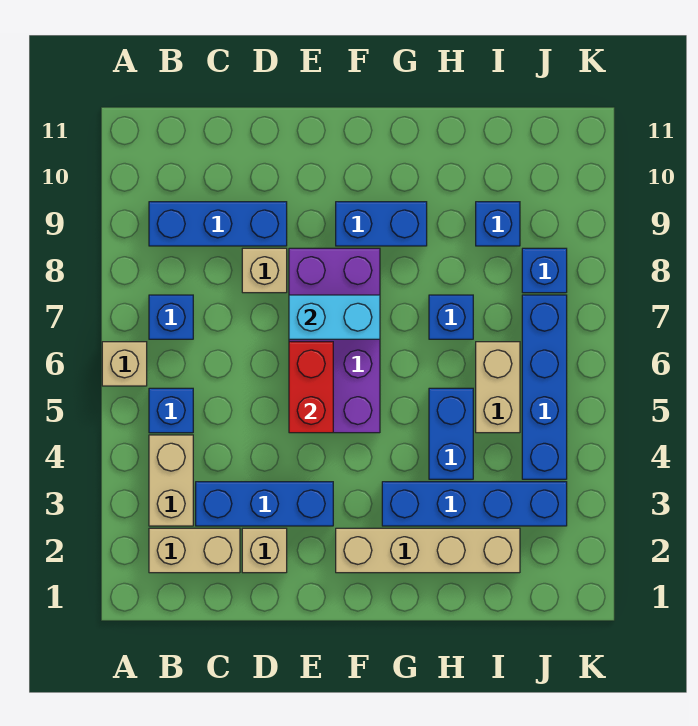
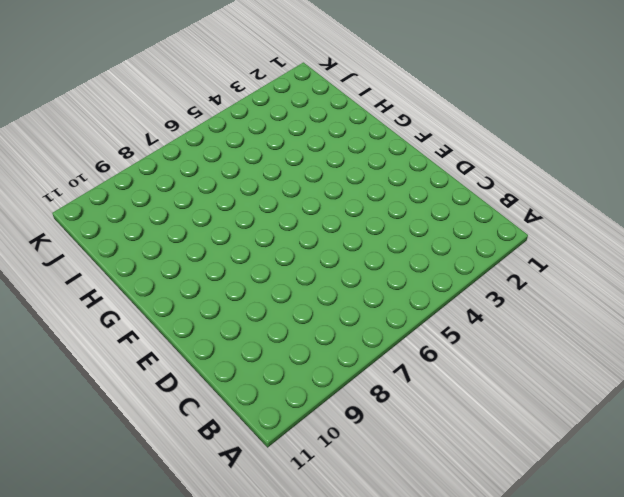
none -> tan brick A6 level 1
none -> tan brick B2:C2 level 1
none -> tan brick B3:B4 level 1

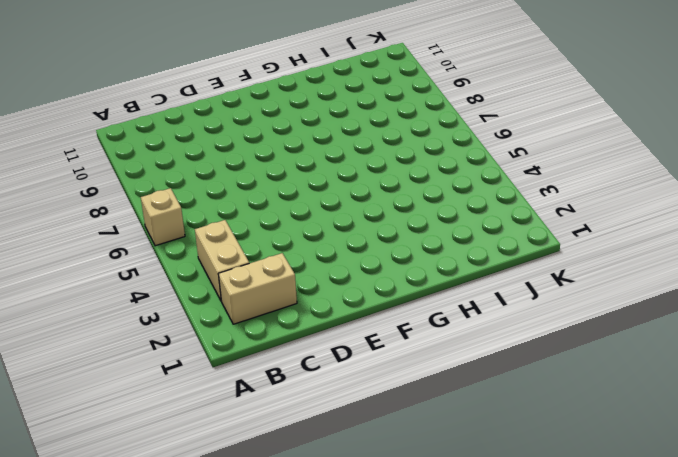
none -> blue brick B5 level 1
none -> blue brick B7 level 1
none -> blue brick B9:D9 level 1

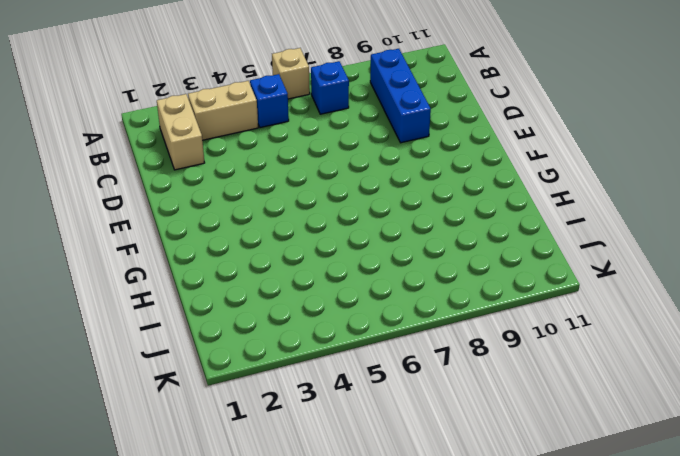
none -> blue brick C3:E3 level 1
none -> tan brick D2 level 1
none -> tan brick D8 level 1

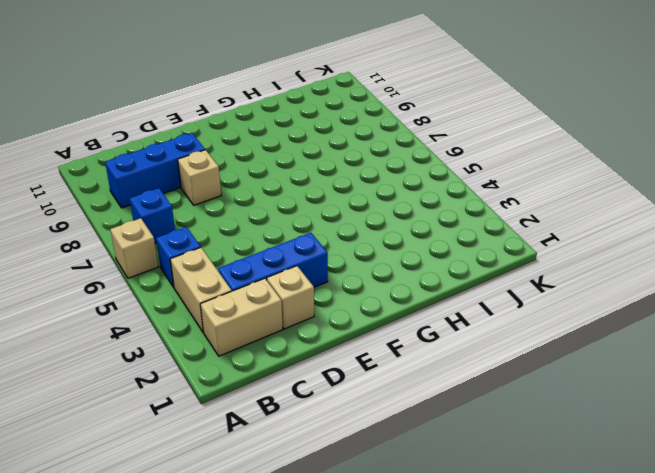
none -> purple brick E5:F8 level 1
none -> tan brick F2:I2 level 1
none -> blue brick F9:G9 level 1

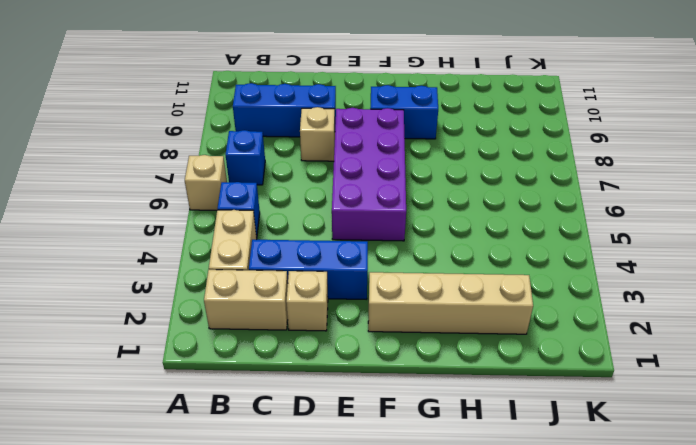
none -> blue brick G3:J3 level 1
none -> blue brick H4:H5 level 1
none -> blue brick H7 level 1

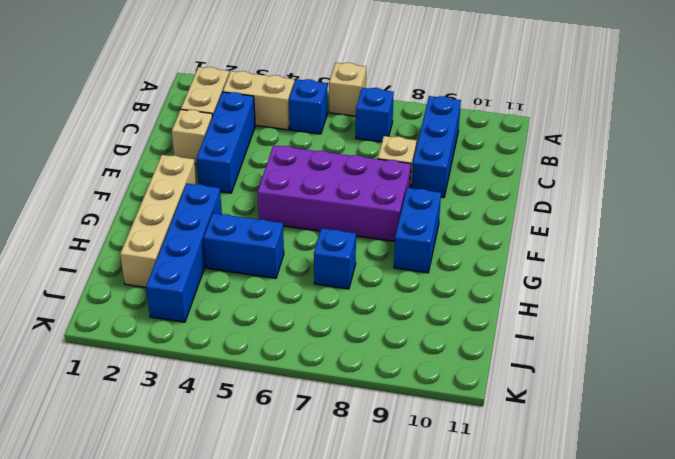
none -> tan brick I5:I6 level 1
none -> blue brick I9 level 1
none -> blue brick J4:J7 level 1

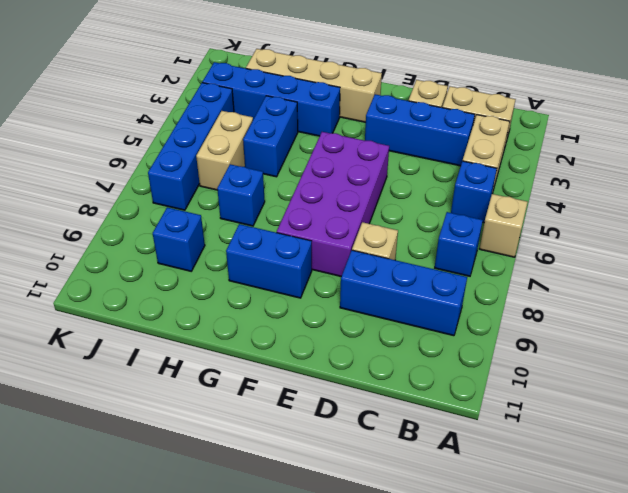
none -> blue brick J8 level 1
none -> red brick E5:E6 level 2
none -> cyan brick E7:F7 level 2

